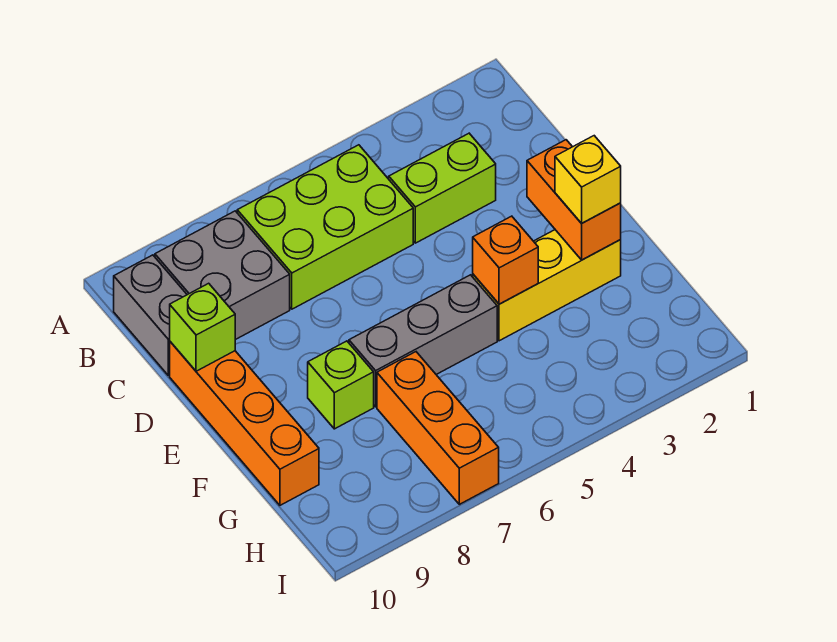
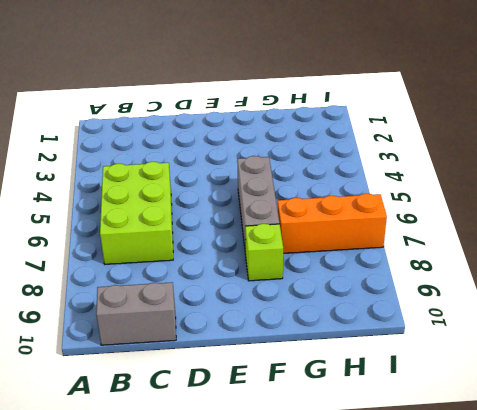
none -> grey brick B8:C9 level 1
none -> lime brick C3:C4 level 1
none -> orange brick D10:G10 level 1

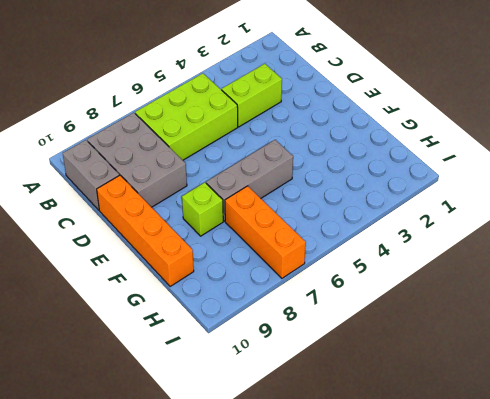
grey brick B8:D9 level 1 -> grey brick B8:C9 level 1
none -> yellow brick F2:F4 level 1
none -> lime brick D10 level 2
none -> orange brick E2:F2 level 2

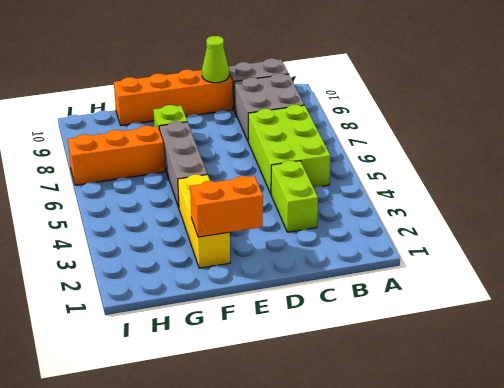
lime cone D10 level 2 -> lime brick D10 level 2
none -> orange brick F4 level 2
none -> yellow brick F2 level 3

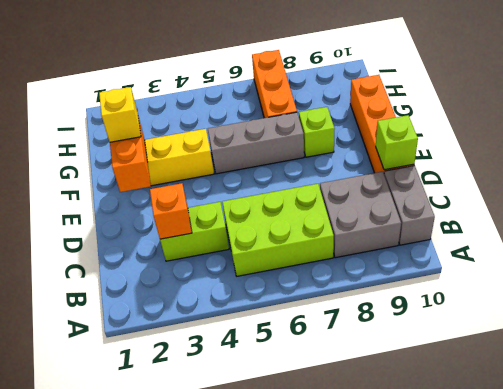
orange brick C3 level 2 -> orange brick F4 level 2

